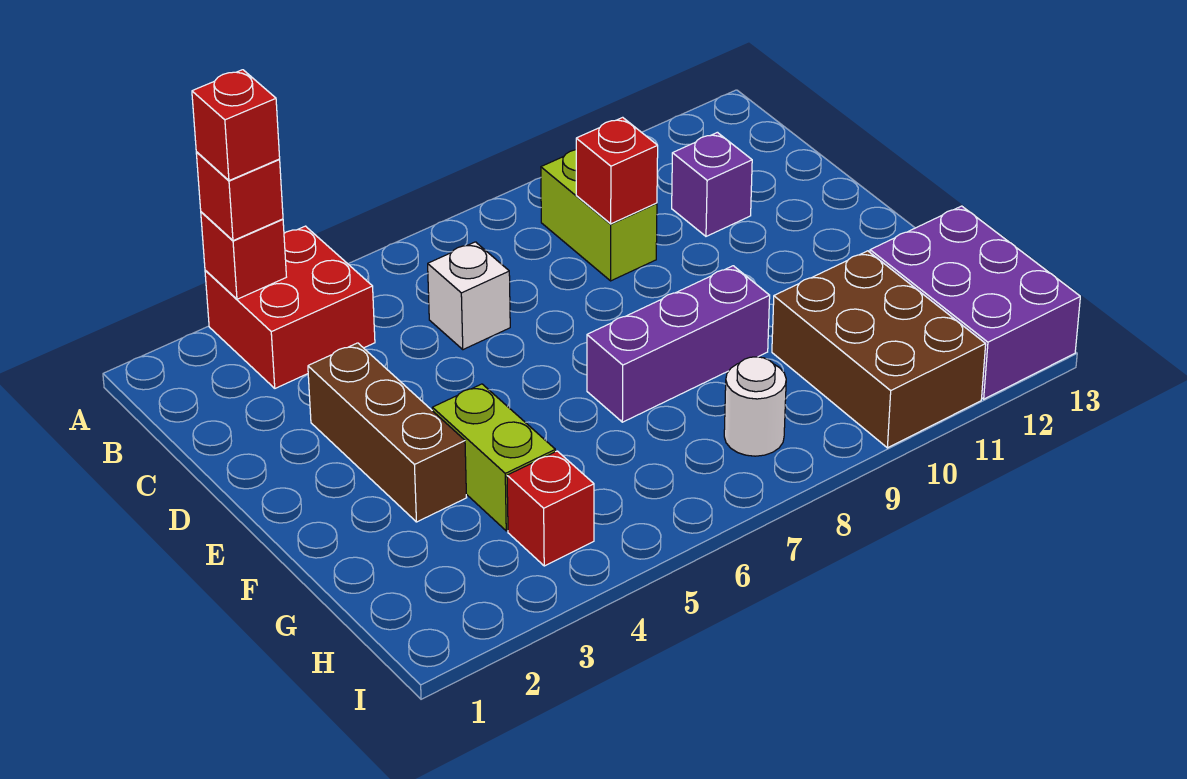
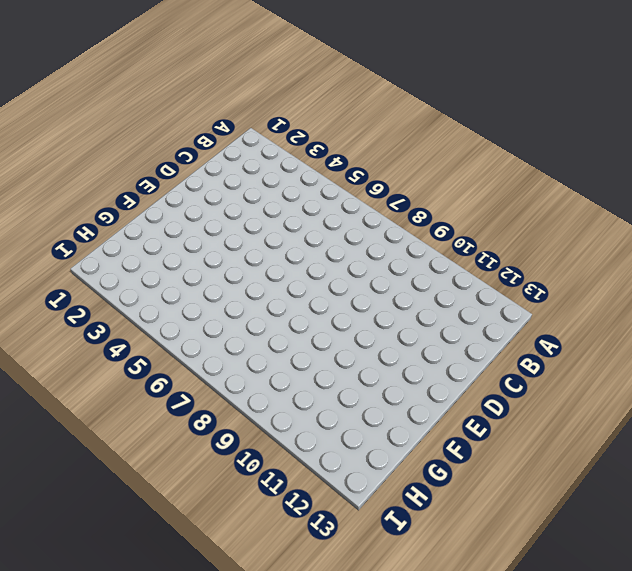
none -> red brick A3:B4 level 1
none -> lime brick B9:C9 level 1
none -> white brick C6 level 1

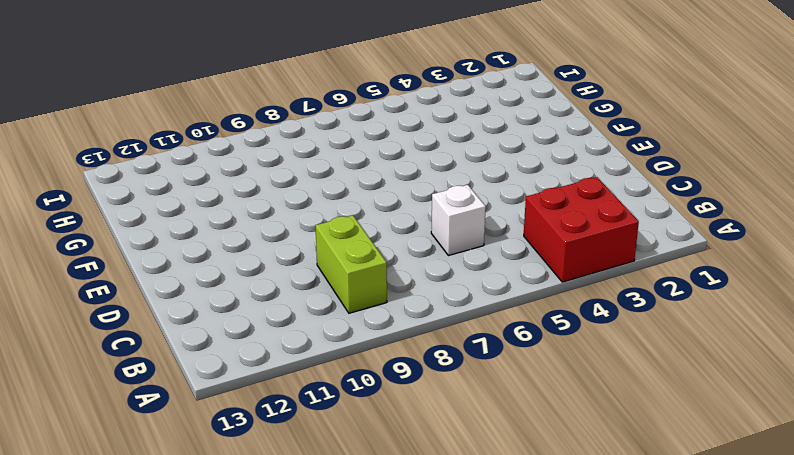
none -> purple brick C11 level 1
none -> brown brick D3:F3 level 1
none -> lime brick F4:G4 level 1

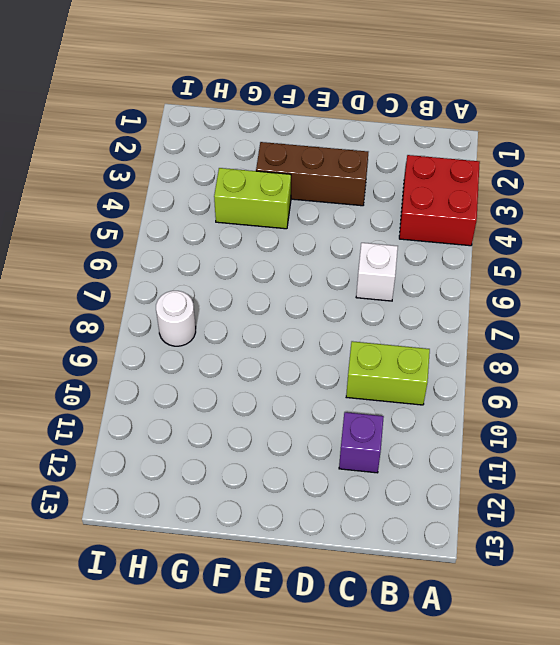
none -> purple brick F7:F9 level 1
none -> brown brick G10:I11 level 1
none -> purple brick G12:I13 level 1

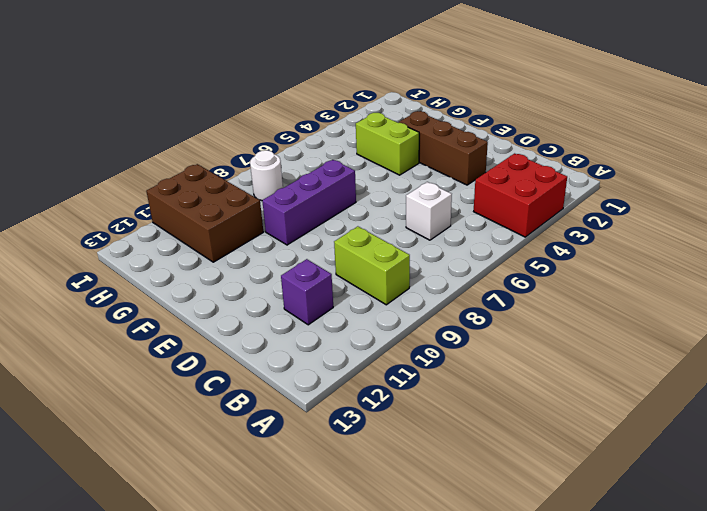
none -> purple brick G12:I13 level 1
none -> red brick H4 level 1
none -> red brick A3 level 2

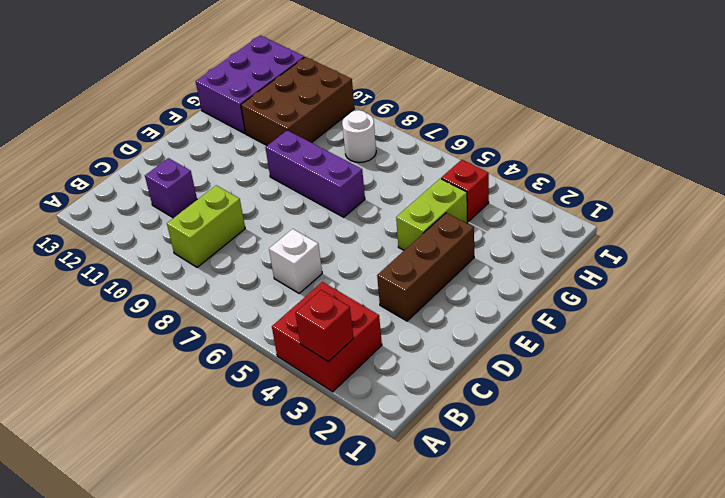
none -> red brick C9 level 2
none -> red brick A3 level 3
none -> red brick A3 level 4

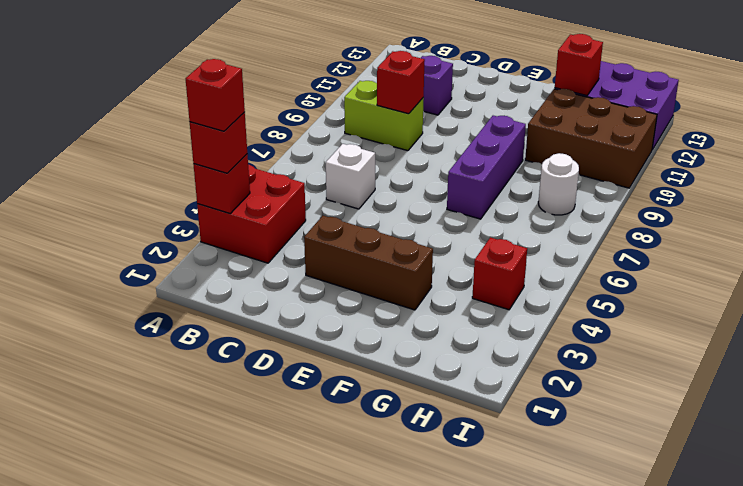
red brick G12 level 2 -> none
none -> lime brick F4:G4 level 1

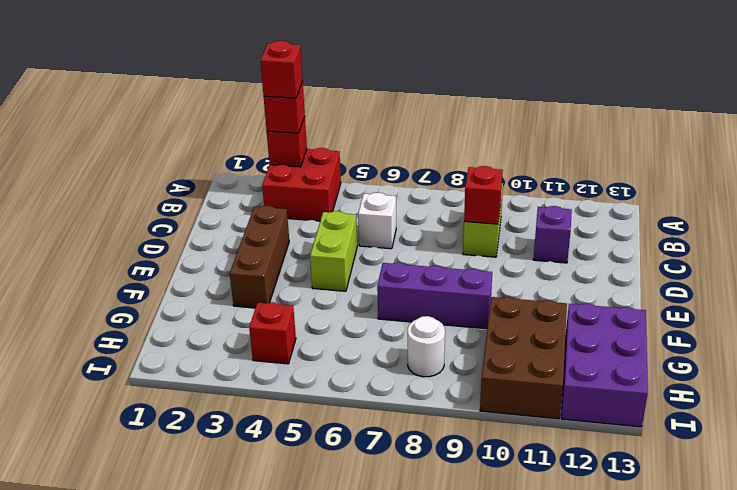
lime brick D5:E5 level 1 -> lime brick F4:G4 level 1

